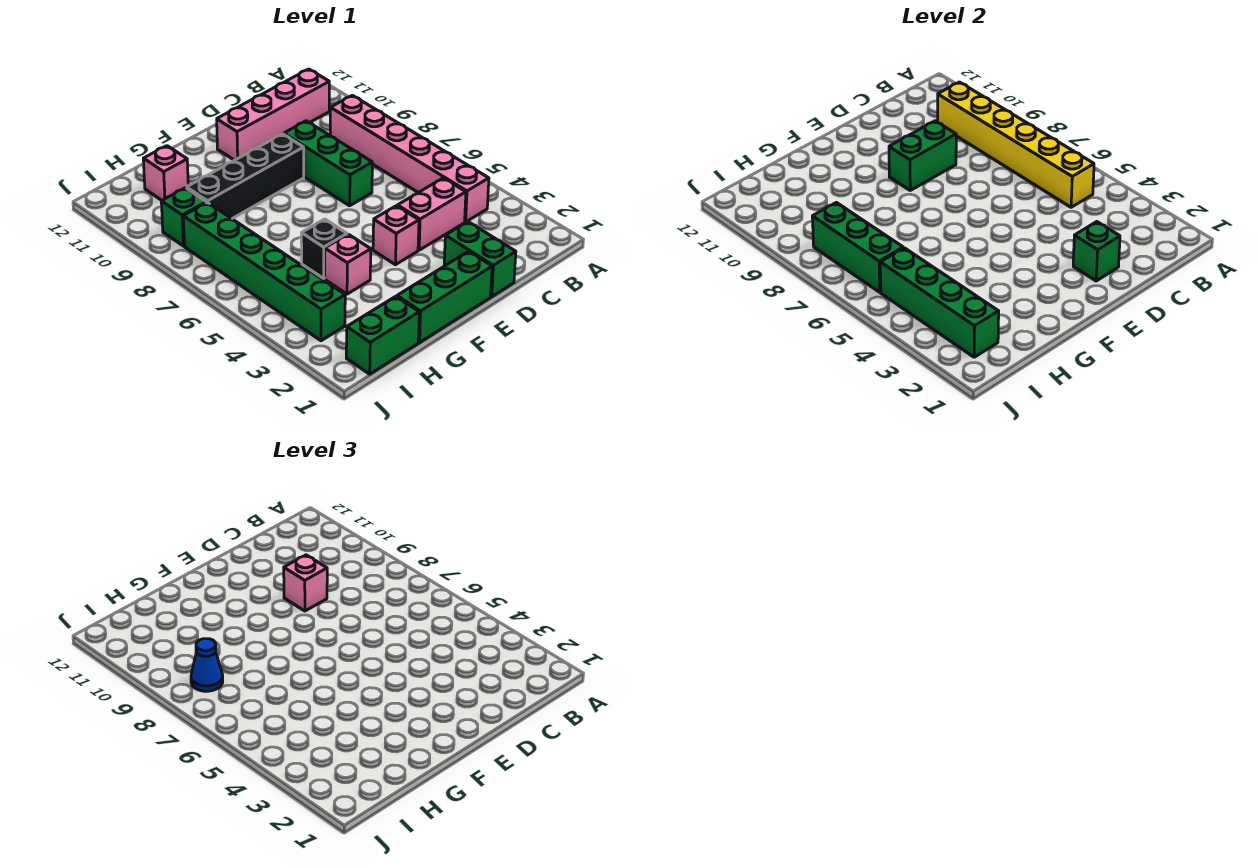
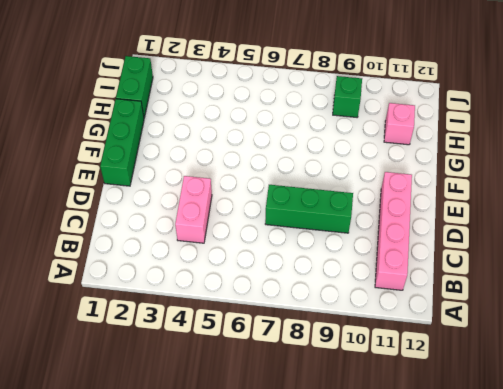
none -> pink brick B4:B9 level 1
none -> green brick D1:D2 level 1
none -> pink brick E4 level 1

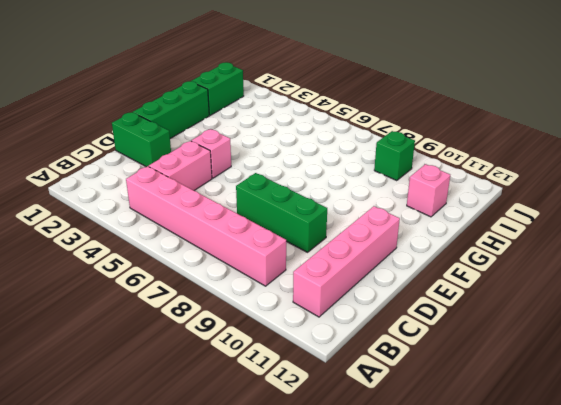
none -> black brick E9:H9 level 1
none -> pink brick G4 level 1
none -> black brick G5 level 1

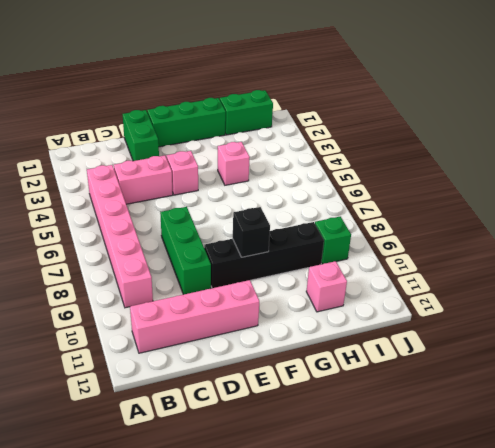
black brick F9 level 2 -> black brick G5 level 1
none -> green brick I3:I8 level 1
none -> yellow brick B5:B10 level 2
none -> green brick D2 level 2

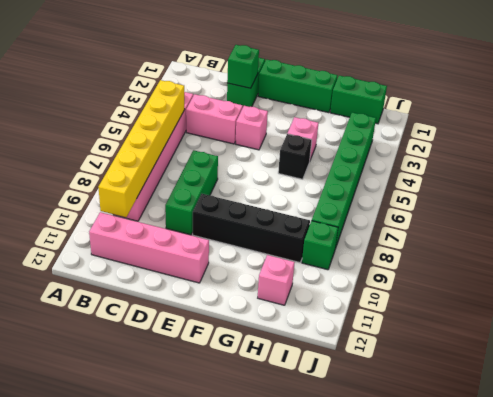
none -> green brick D9:E9 level 2
none -> green brick I2:I5 level 2
none -> green brick I6:I8 level 2

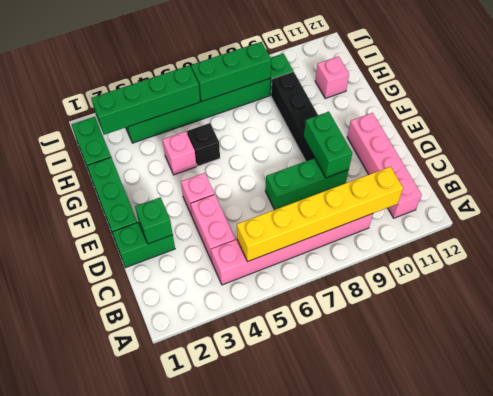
none -> pink brick D9 level 3
none -> blue cone I8 level 3

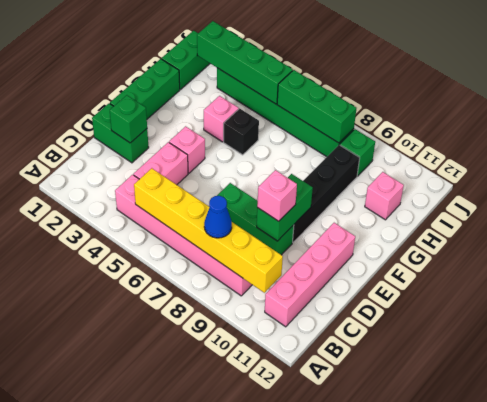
blue cone B8 level 3 -> blue cone I8 level 3

